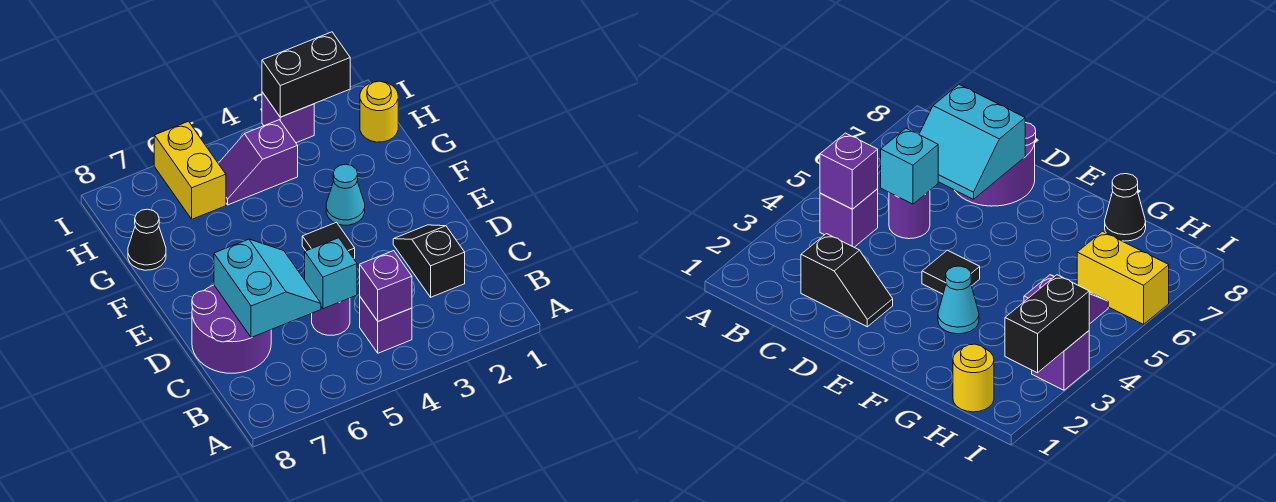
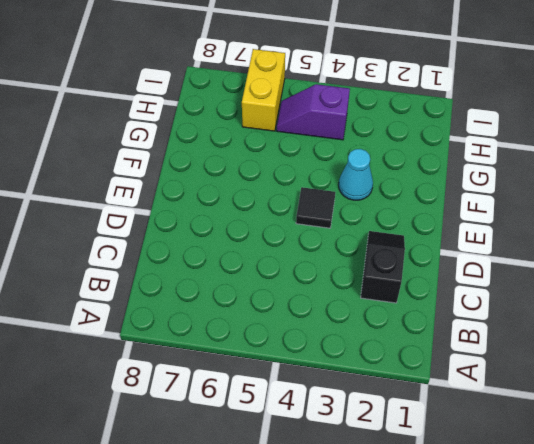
none -> purple brick B4 level 1
none -> purple round brick C5 level 1
none -> purple round brick C7:D8 level 1

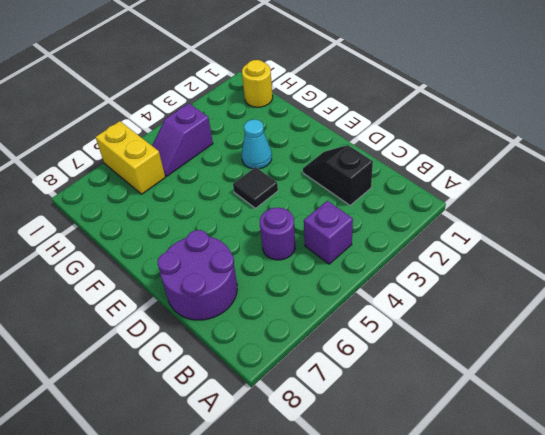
none -> black cone G8 level 1
none -> purple brick I3 level 1
none -> purple brick B4 level 2

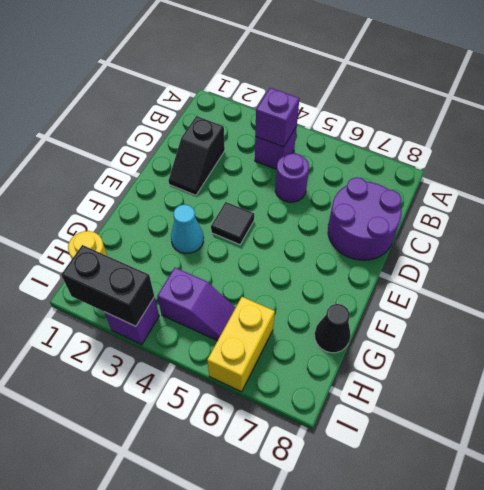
none -> cyan brick C5 level 2
none -> cyan slope C6:D7 level 2 top 7

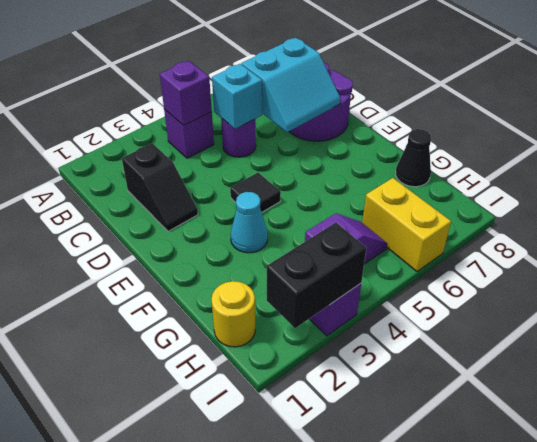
cyan slope C6:D7 level 2 top C -> cyan slope C6:D7 level 2 top 7

